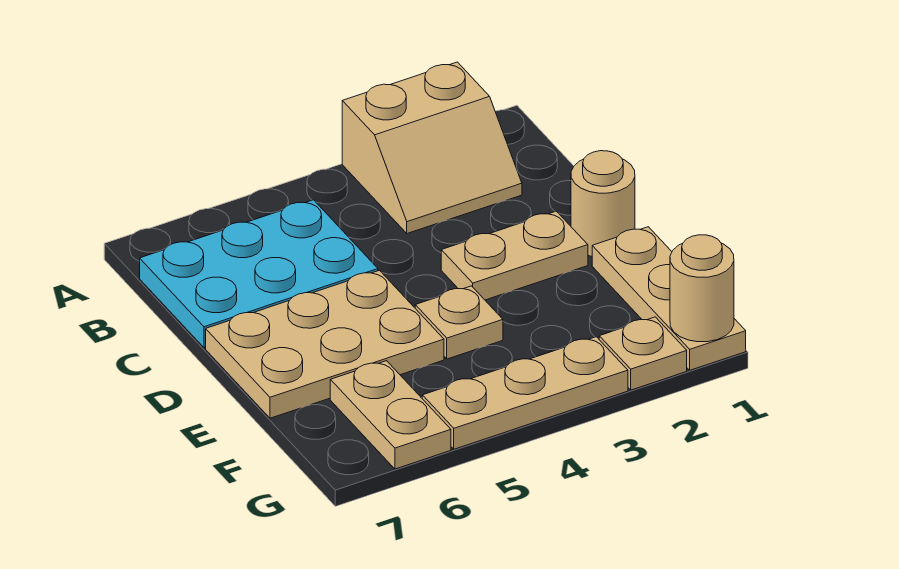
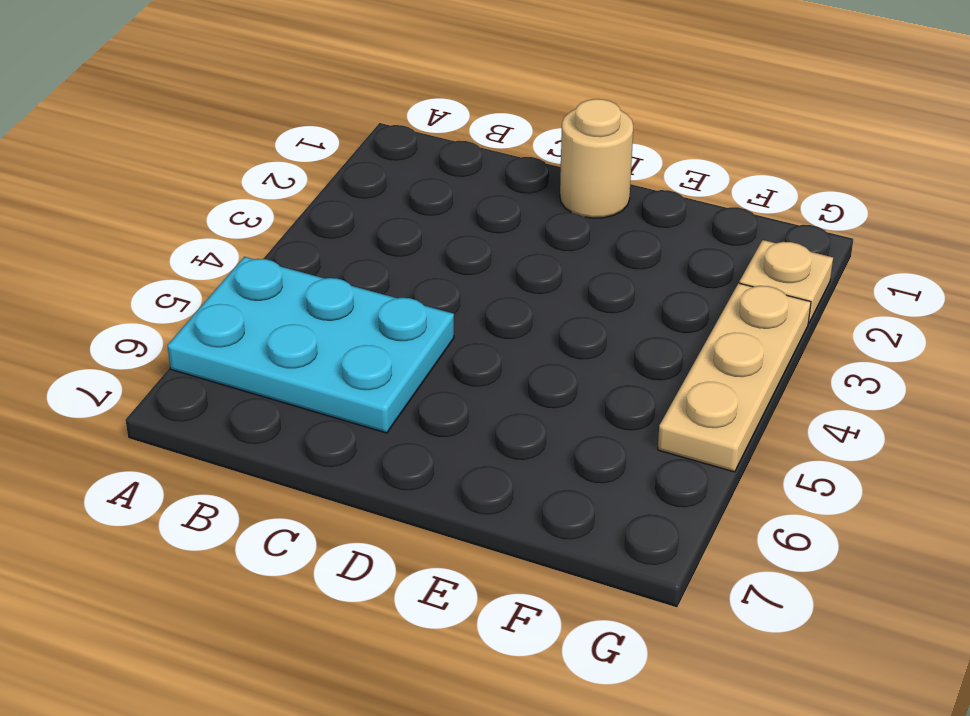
cyan plate A5:C6 level 1 -> cyan plate B5:C7 level 1
none -> tan slope A2:B3 level 1 top A
none -> tan plate D2:D3 level 1

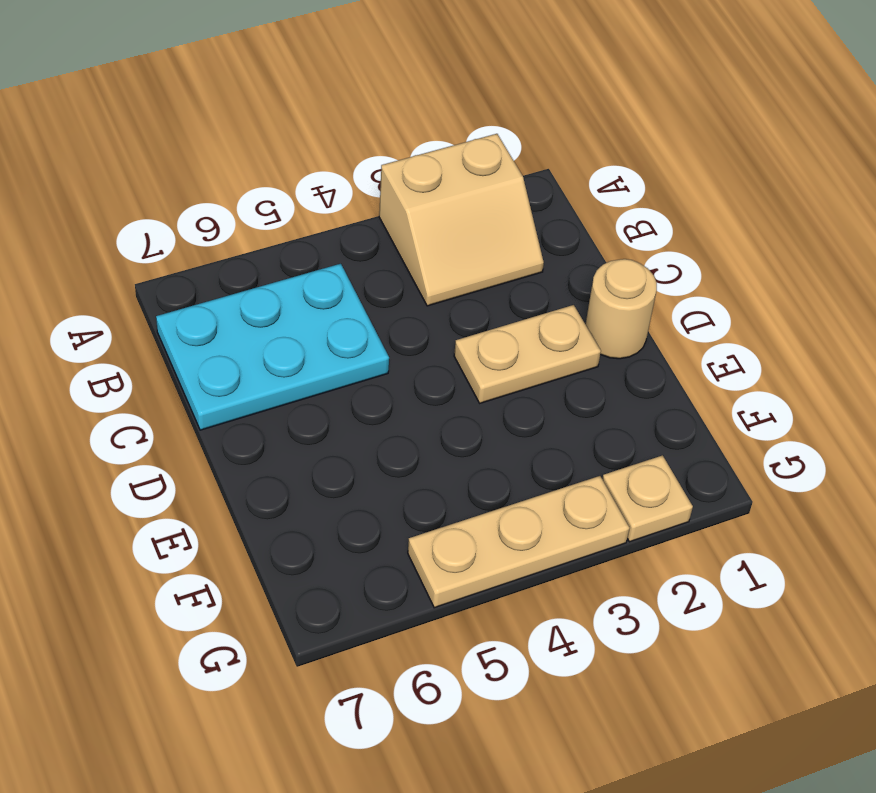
none -> tan plate D5:E7 level 1
none -> tan plate E1:G1 level 1

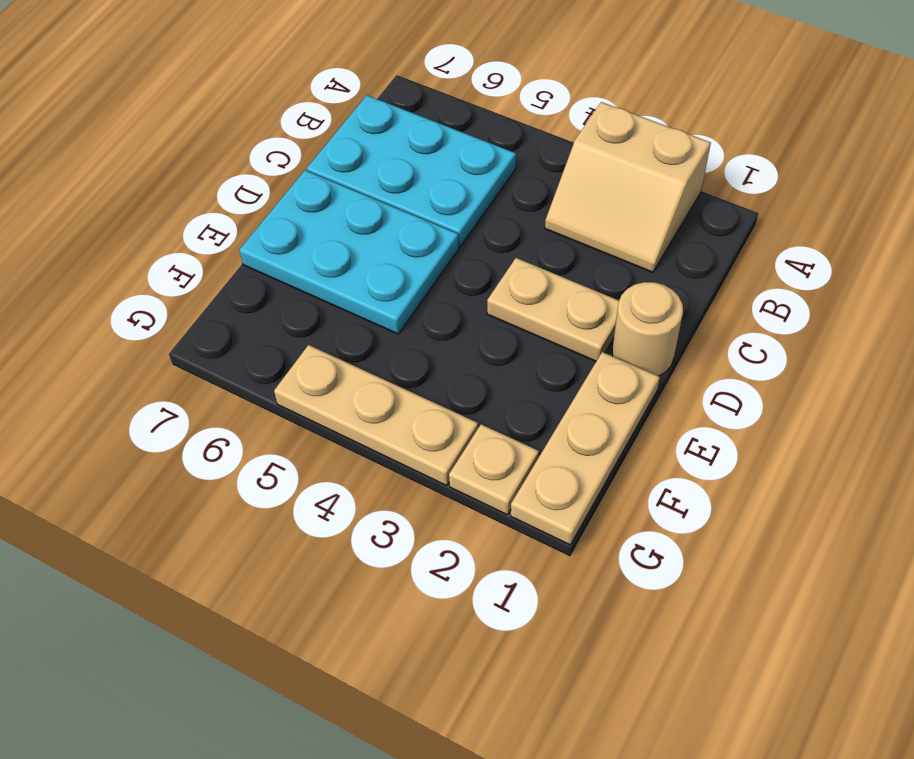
cyan plate D5:E7 level 1 -> tan plate D5:E7 level 1
none -> tan plate E4 level 1
none -> tan plate F6:G6 level 1

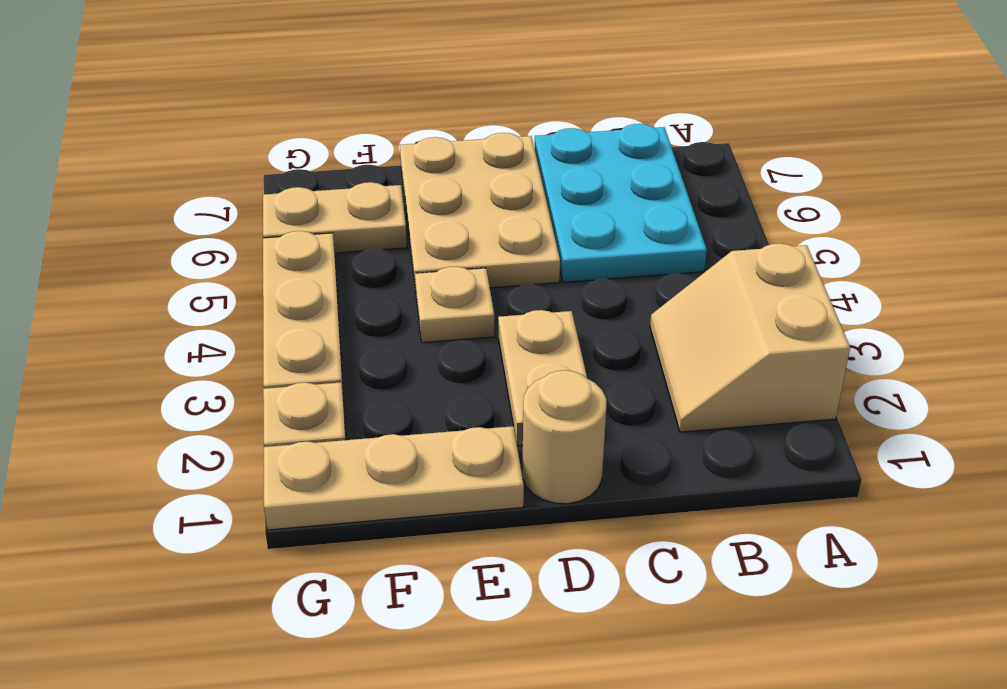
none -> tan round brick G1 level 2

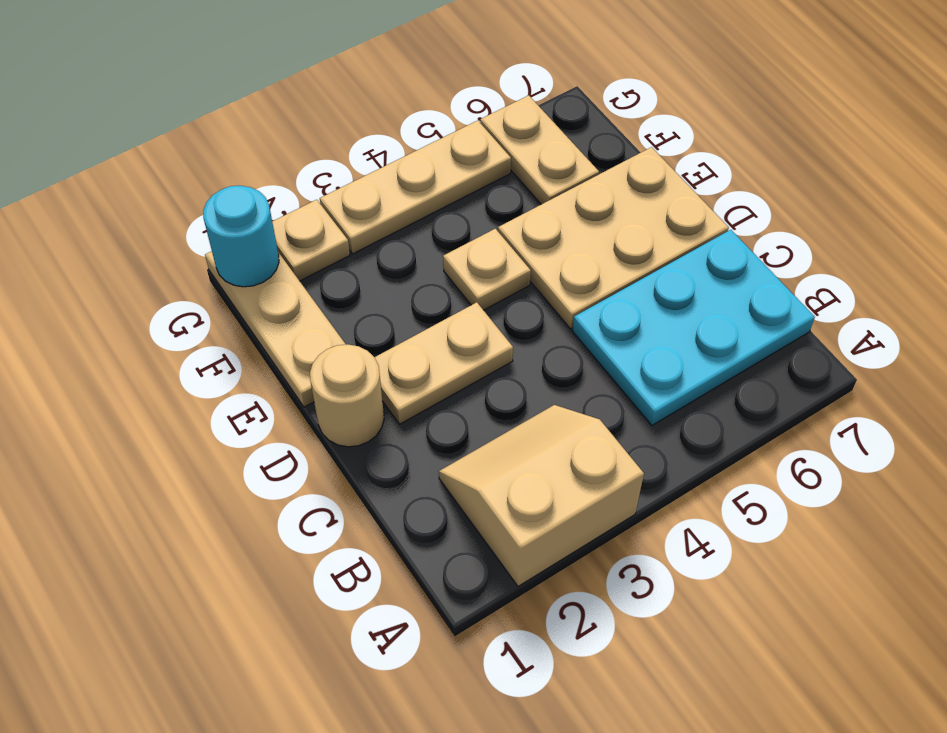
cyan round brick G1 level 2 -> tan round brick G1 level 2

